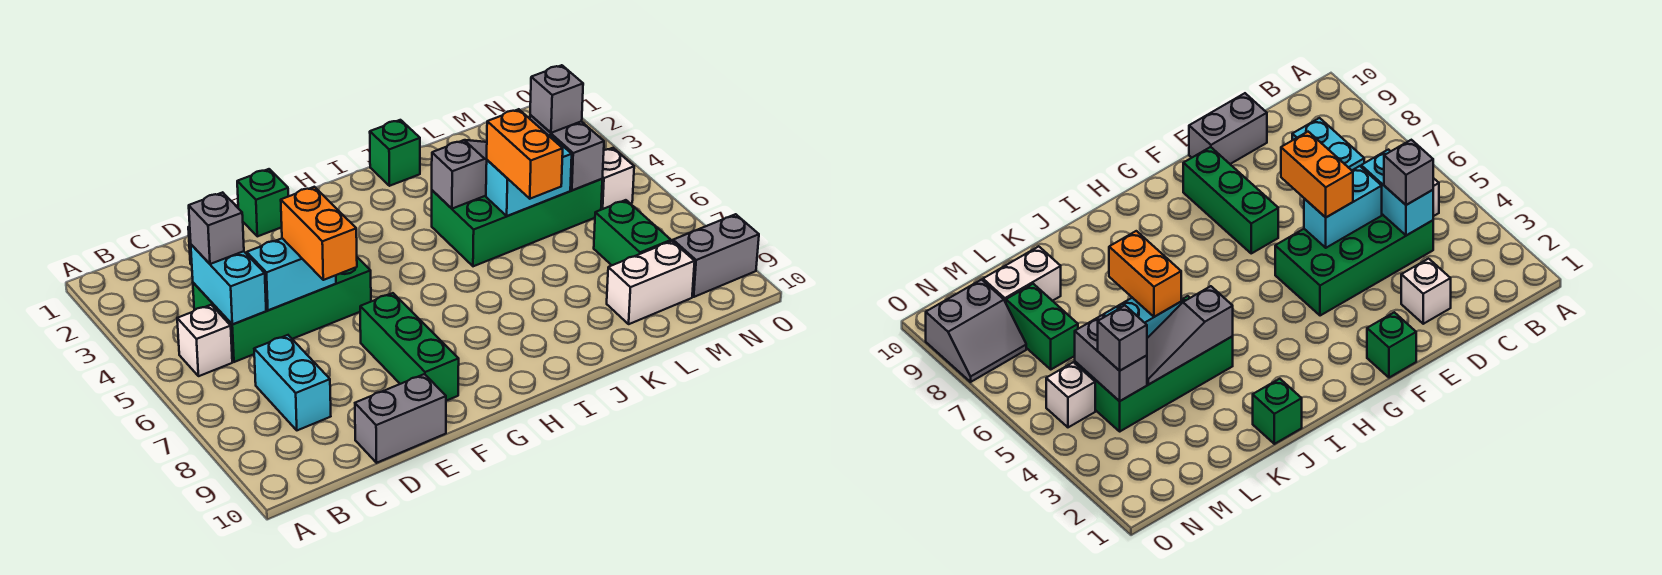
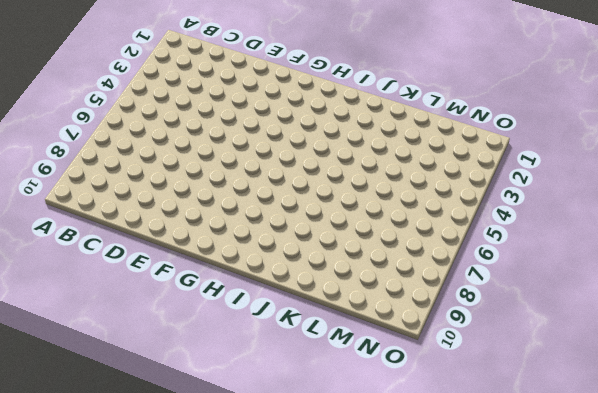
none -> white brick B5 level 1
none -> green brick C4:F5 level 1
none -> cyan brick C7:C8 level 1

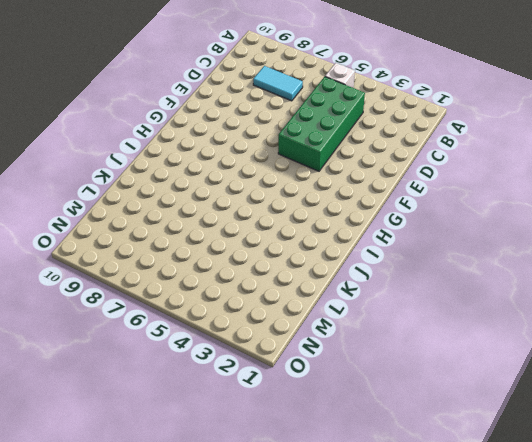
cyan tile C7:C8 level 1 -> cyan brick C7:C8 level 1
none -> white brick D2 level 1
none -> grey brick D10:E10 level 1
none -> green brick F1 level 1

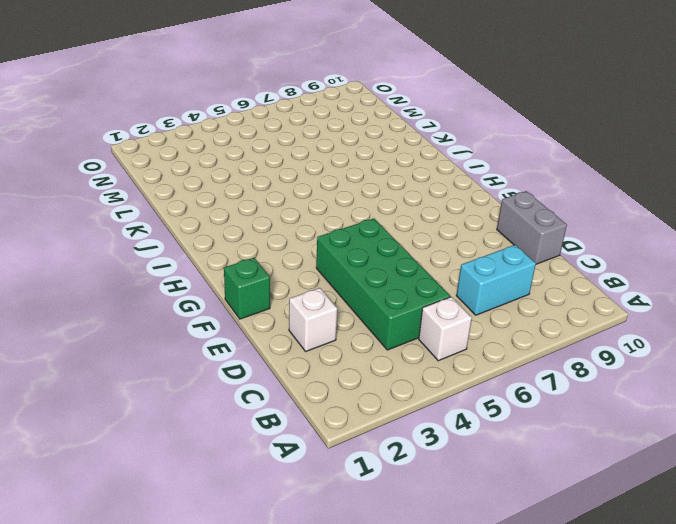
none -> green brick F7:F9 level 1
none -> green brick J1 level 1
none -> green brick J4:M5 level 1

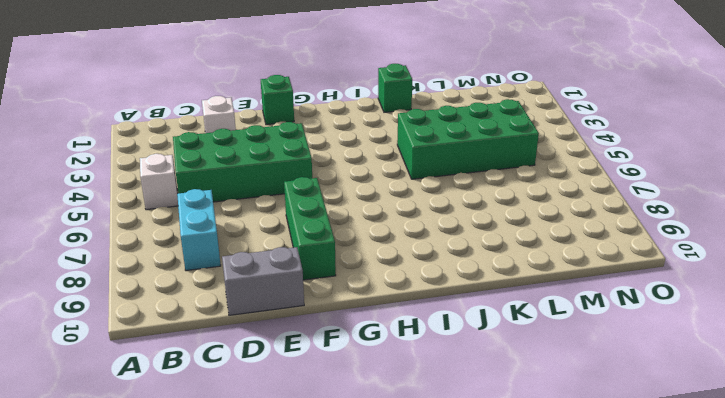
none -> white brick L9:M9 level 1
none -> green brick M7:M8 level 1
none -> white brick N5 level 1

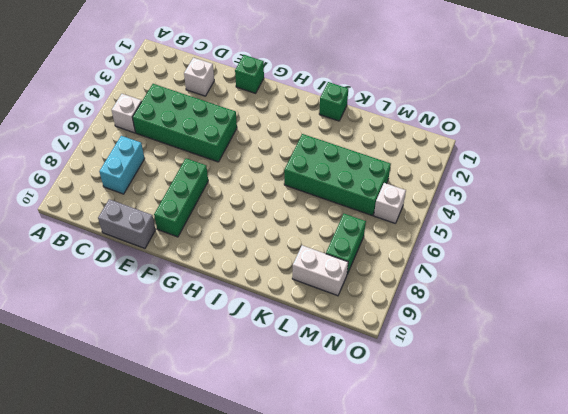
none -> grey slope N8:O9 level 1 top 9
none -> cyan brick C4:C5 level 2
none -> cyan brick D5:E5 level 2

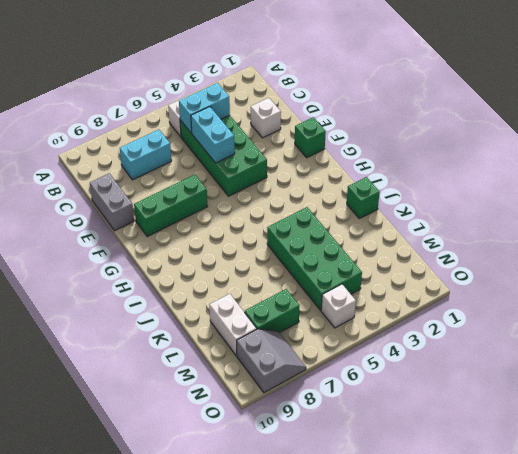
none -> grey slope J4:L4 level 2 top J
none -> cyan brick K5:L5 level 2
none -> grey brick M4:M5 level 2

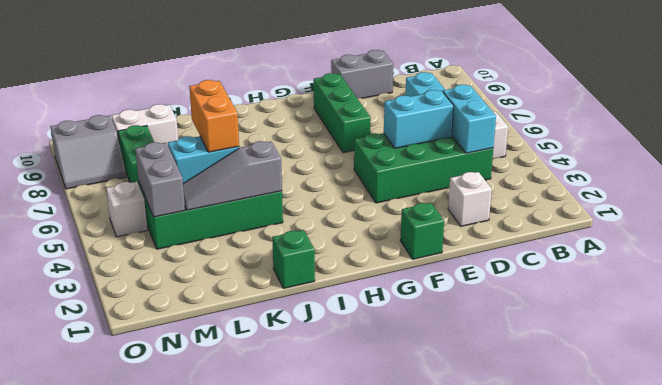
none -> grey brick C4 level 3
none -> orange brick E5:E6 level 3
none -> grey brick M4 level 3

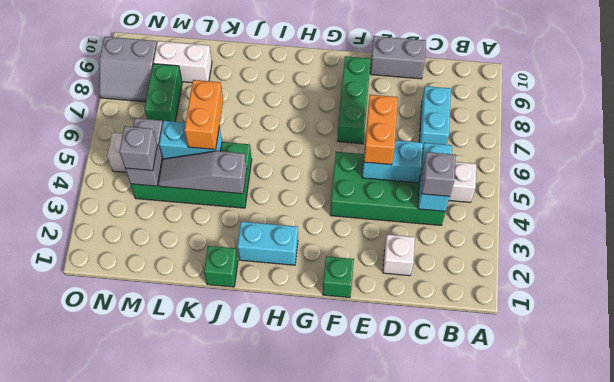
cyan brick H2:I2 level 1 -> none

